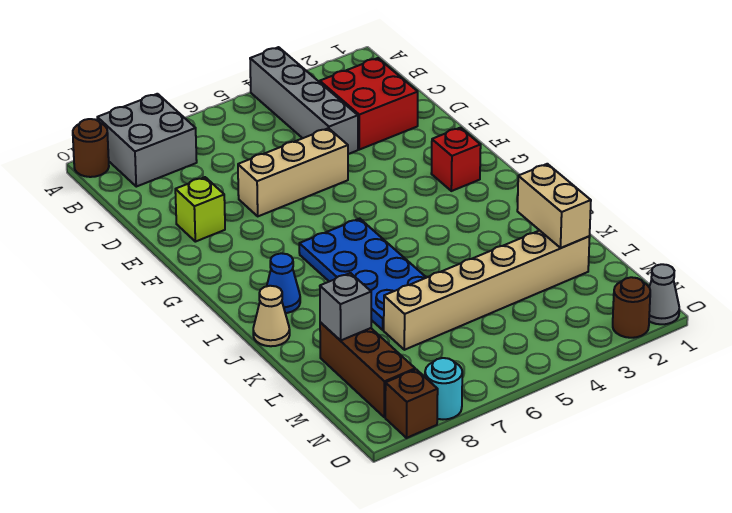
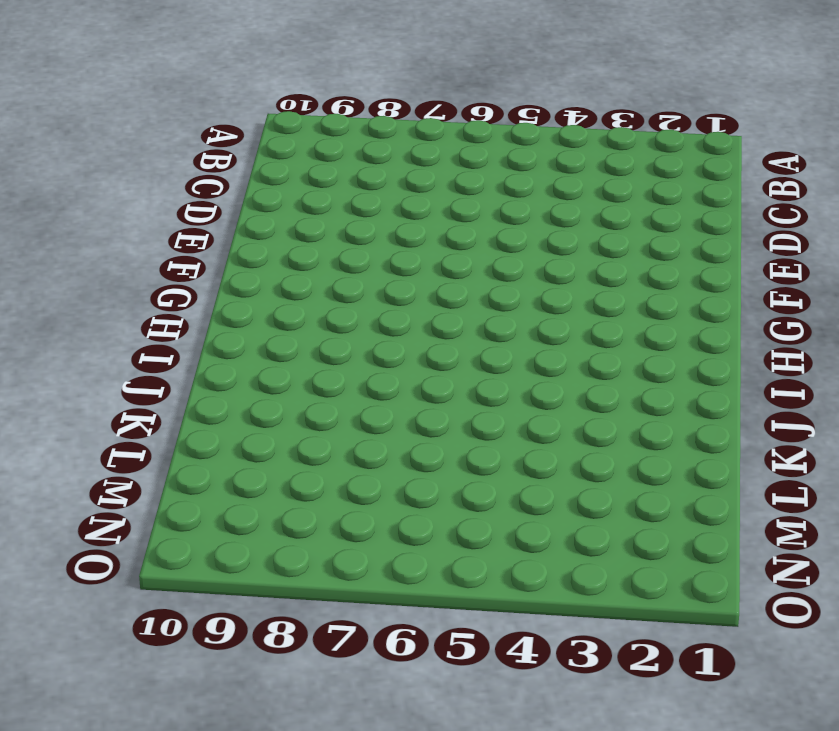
none -> grey brick A4:D4 level 1
none -> grey brick A8:B9 level 1
none -> brown round brick A10 level 1

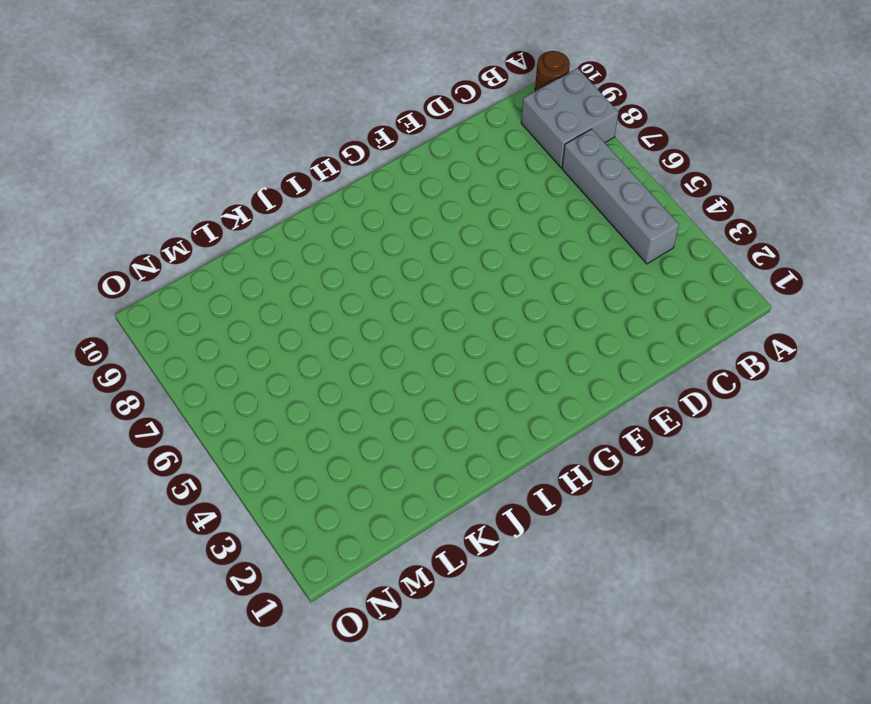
grey brick B4:B7 level 1 -> grey brick A4:D4 level 1
none -> red brick C2:D3 level 1
none -> tan brick E5:E7 level 1
none -> lime brick E9 level 1

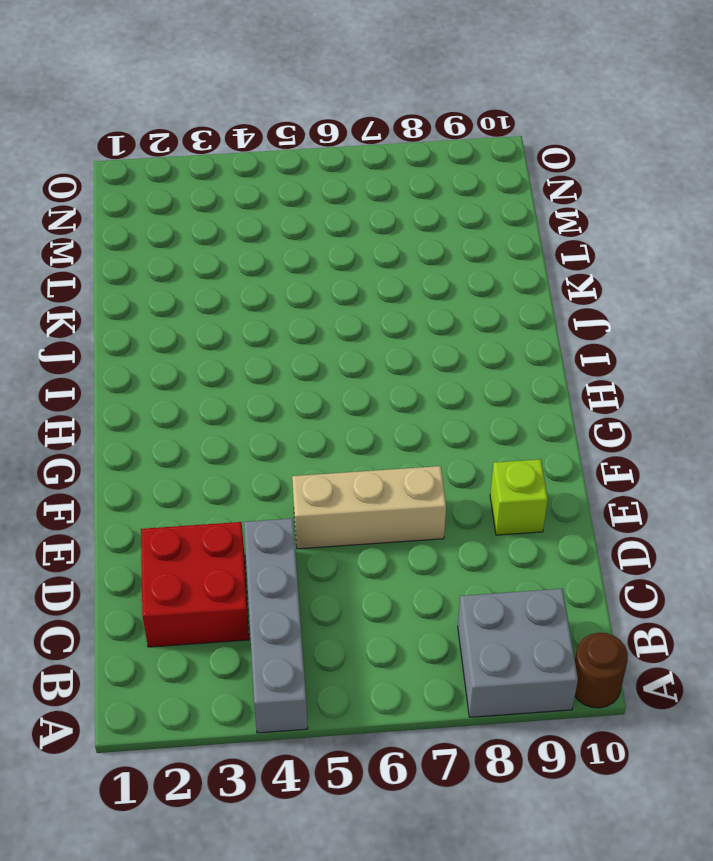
none -> red brick G2 level 1
none -> blue plate H6:K7 level 1
none -> blue cone I9 level 1

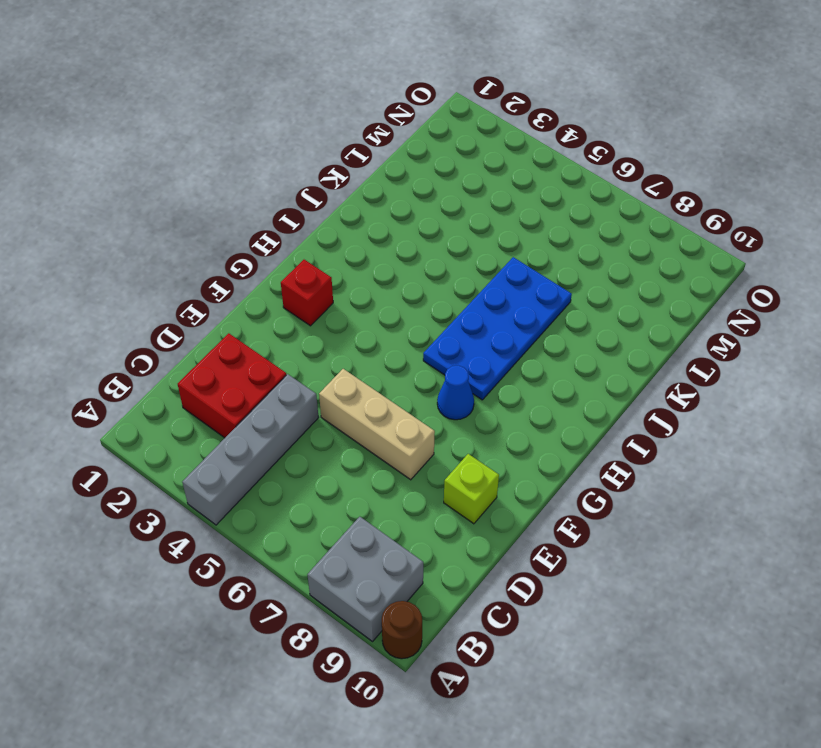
blue cone G7 level 1 -> blue cone I9 level 1
none -> tan cone J10 level 1
none -> tan brick L2:L7 level 1
none -> brown brick L9:N9 level 1

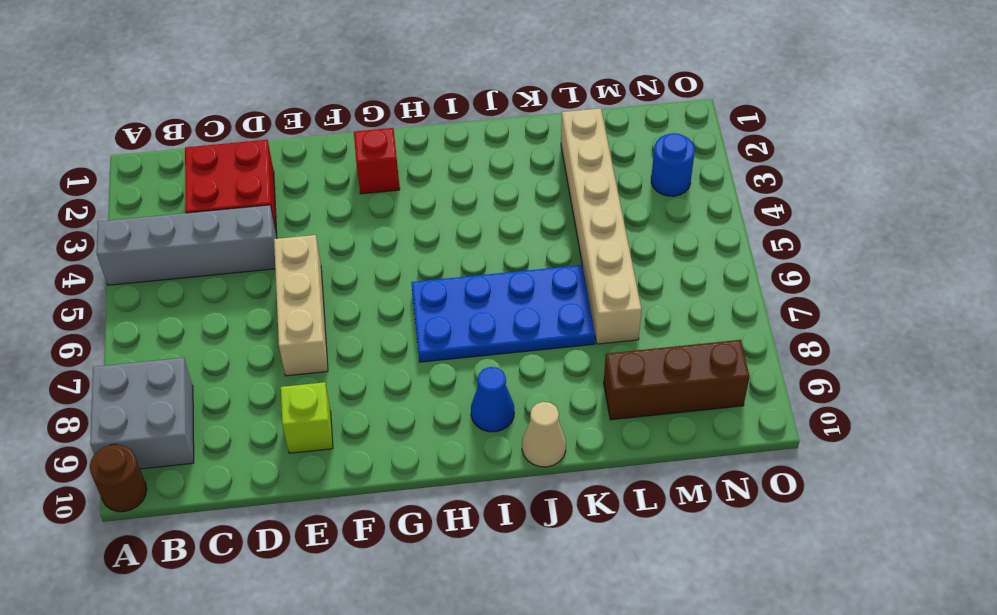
blue round brick N3 level 1 -> none
none -> grey cone O1 level 1
none -> brown round brick O2 level 1
none -> cyan round brick O8 level 1

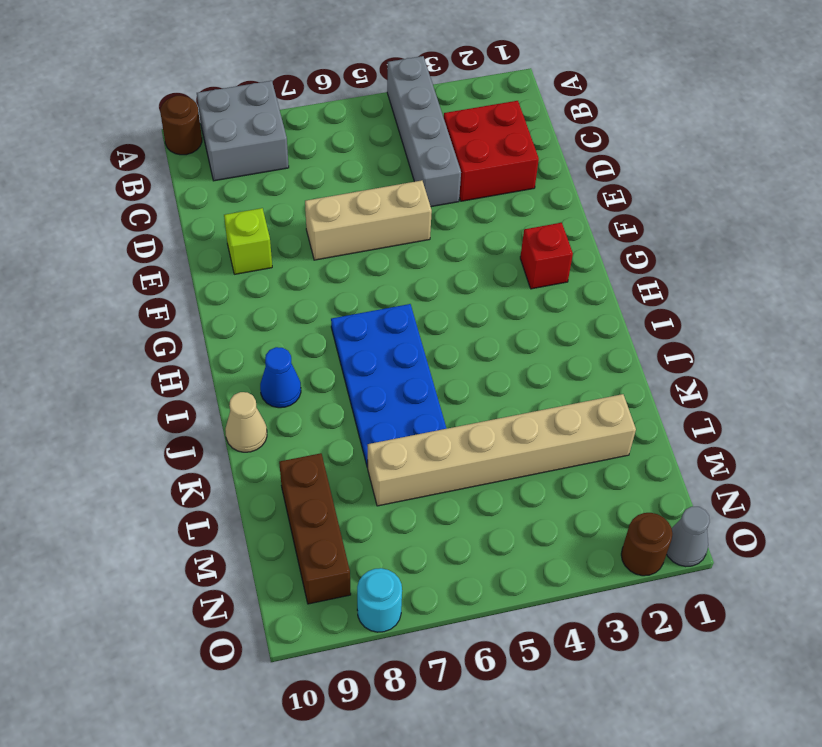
none -> brown brick O9 level 1
none -> tan brick K2:L2 level 2
none -> grey brick L9 level 2

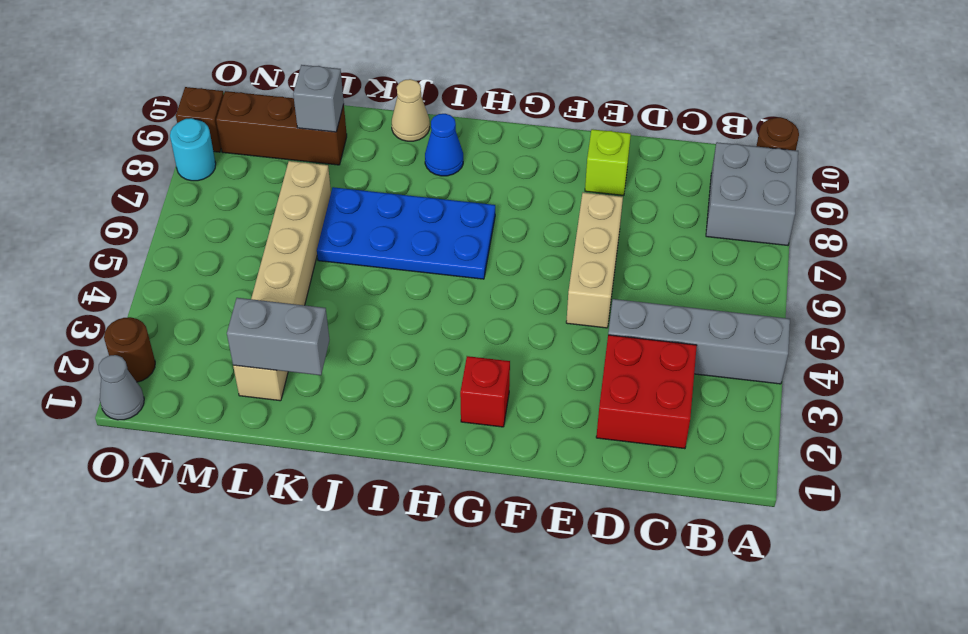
grey brick K2:L2 level 2 -> tan brick K2:L2 level 2

